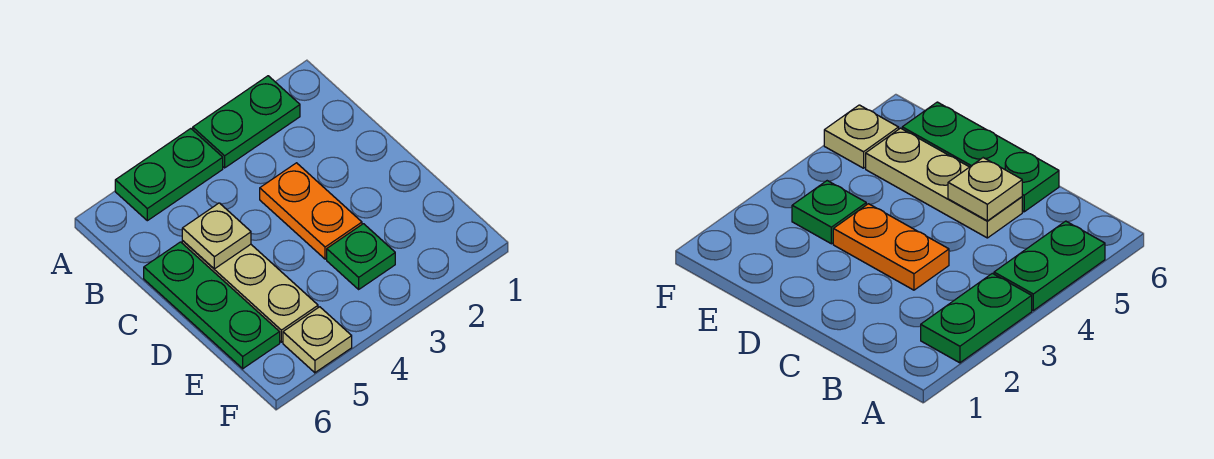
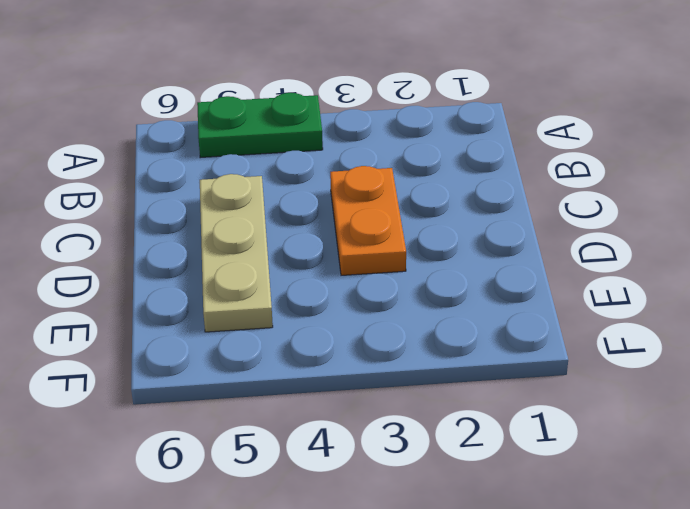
none -> green plate A2:A3 level 1
none -> green plate C6:E6 level 1

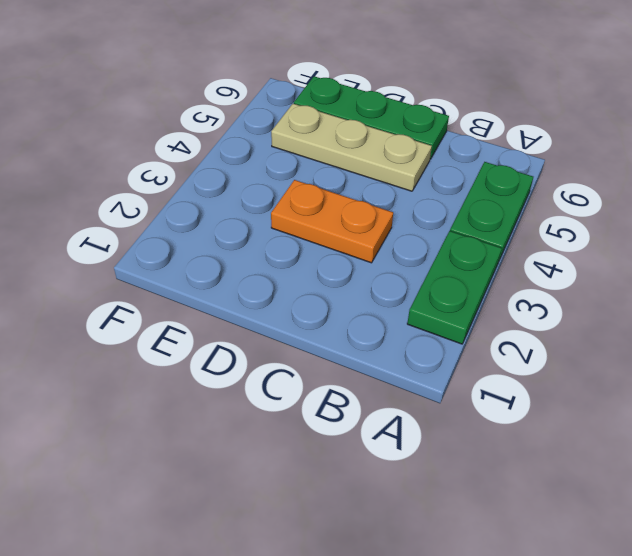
none -> green plate E3 level 1
none -> tan plate F5 level 1

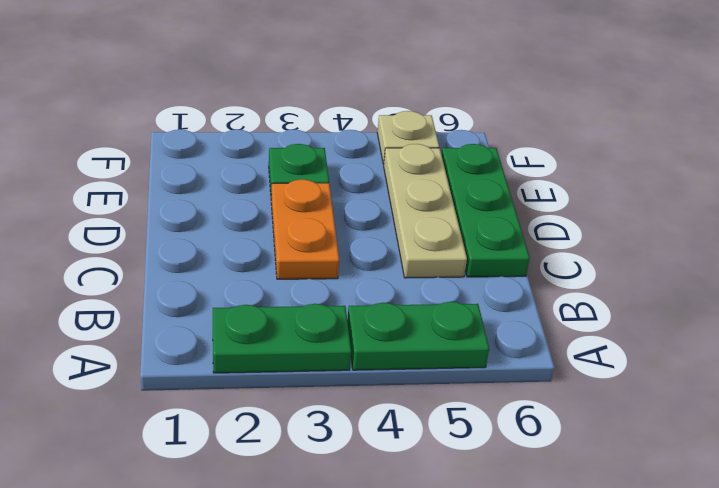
none -> tan plate C5 level 2

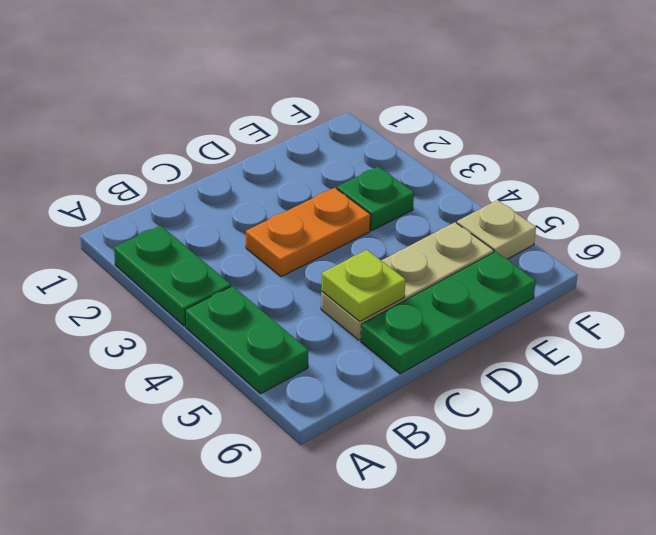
lime plate C5 level 2 -> tan plate C5 level 2

